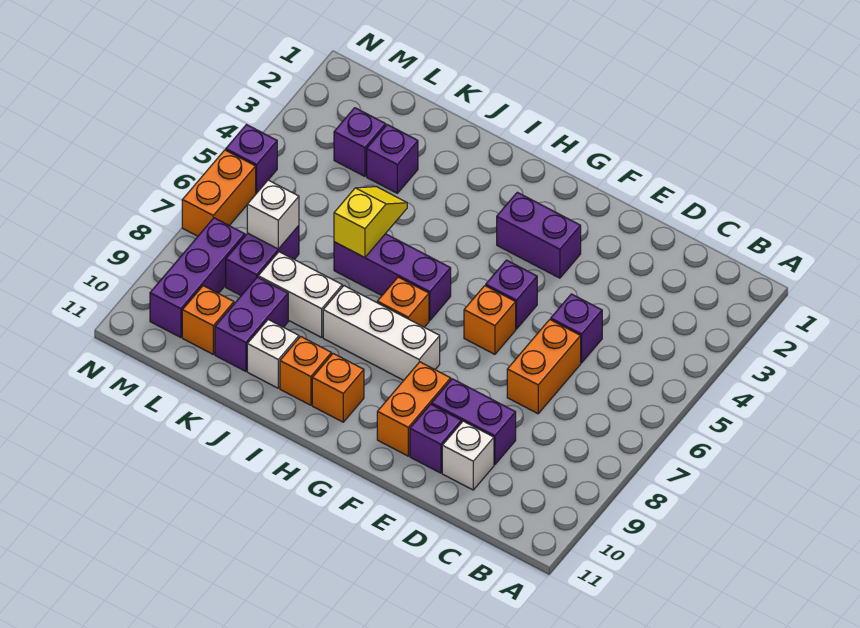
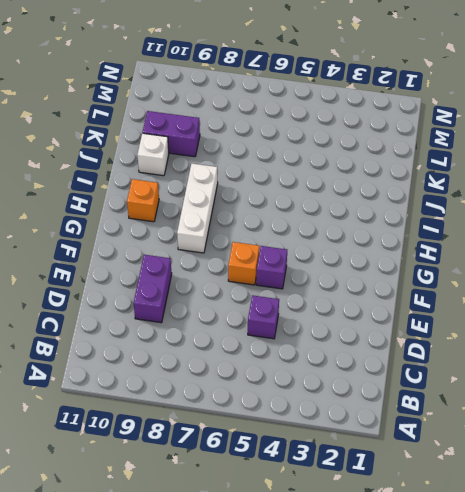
none -> orange brick D6:D7 level 1
none -> white brick D10 level 1
none -> purple brick E10 level 1

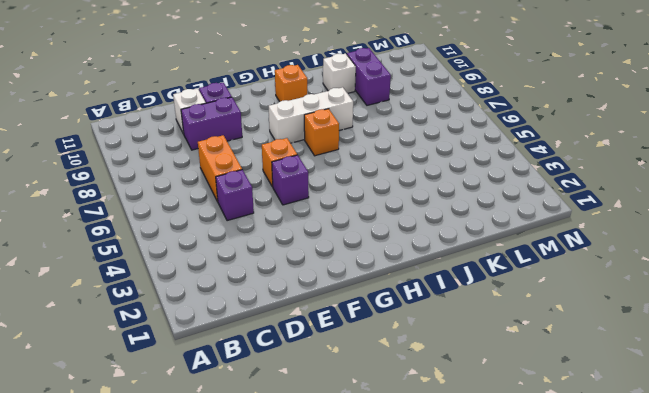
none -> purple brick F3:G3 level 1
none -> orange brick F9:F10 level 1
none -> purple brick H6:J6 level 1

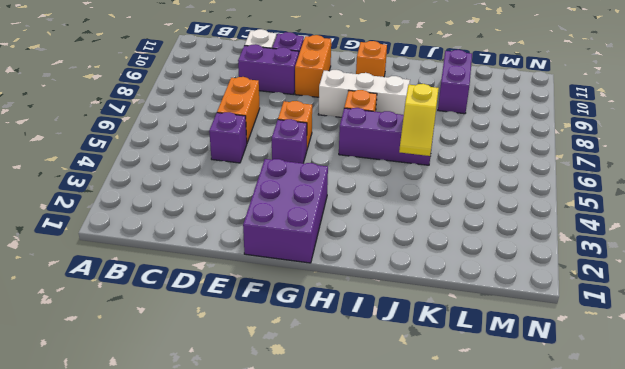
purple brick F1:G3 level 1 -> purple brick F3:G3 level 1
none -> orange brick I10 level 1
none -> white brick J8:K8 level 1
none -> white brick J10 level 1

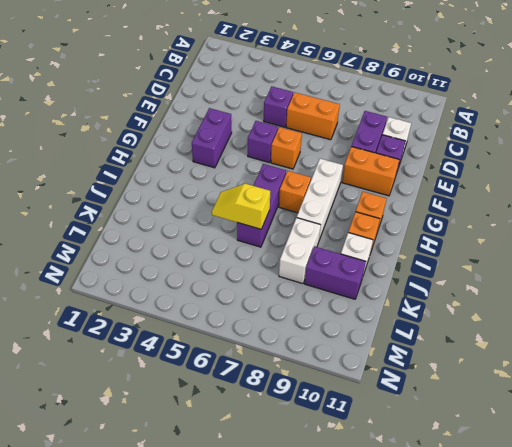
none -> purple brick K3 level 1
none -> purple brick L3 level 1
none -> purple brick L7:L8 level 1

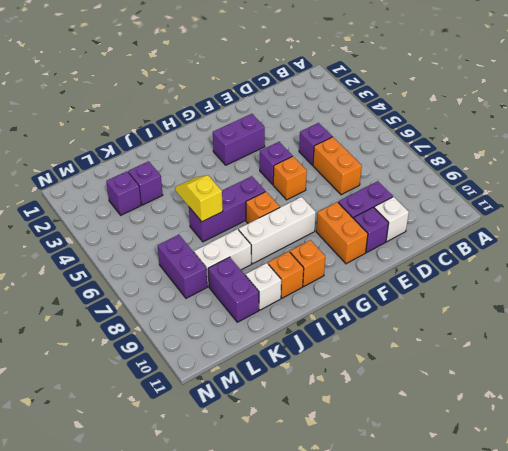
none -> orange brick L10 level 1
none -> purple brick M8:M10 level 1
none -> purple brick N5 level 1

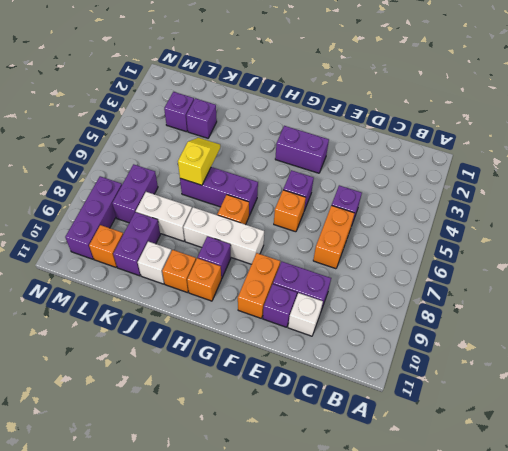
purple brick H9 level 1 -> purple brick N5 level 1
none -> orange brick N6:N7 level 1
none -> white brick L7 level 2

